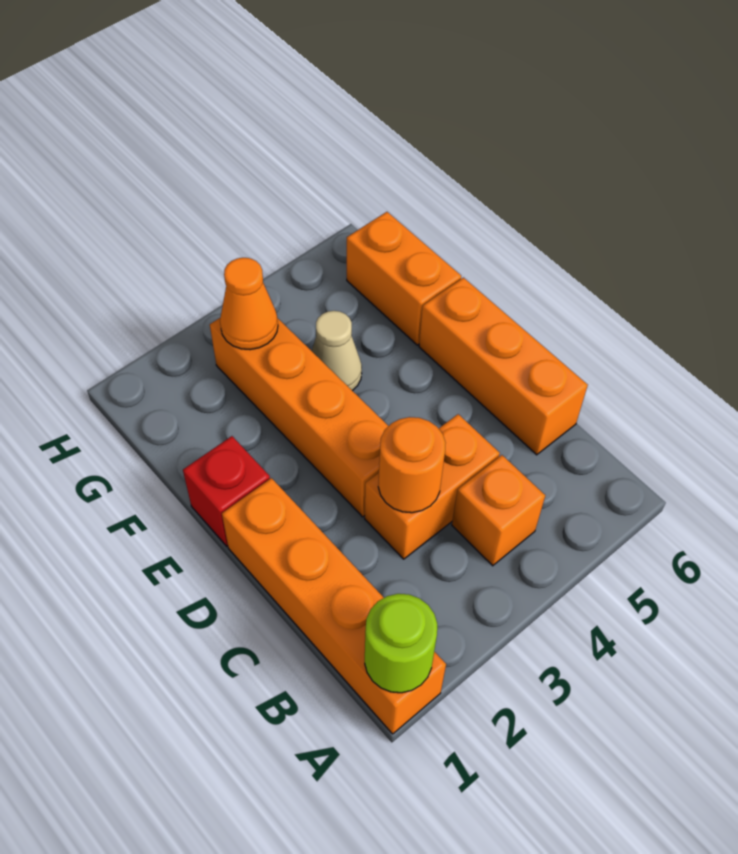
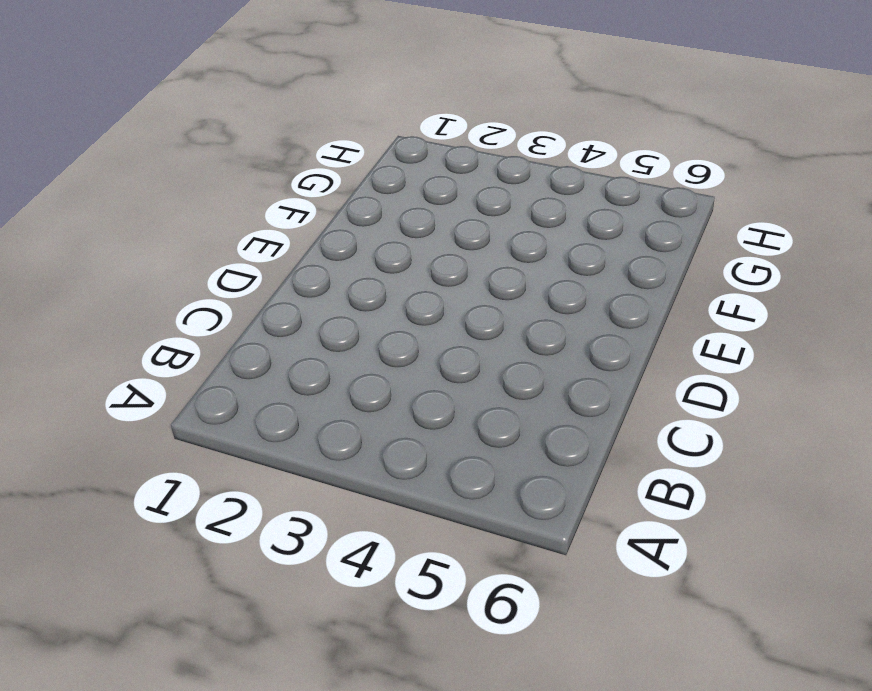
none -> orange brick A1:D1 level 1
none -> orange brick B4 level 1

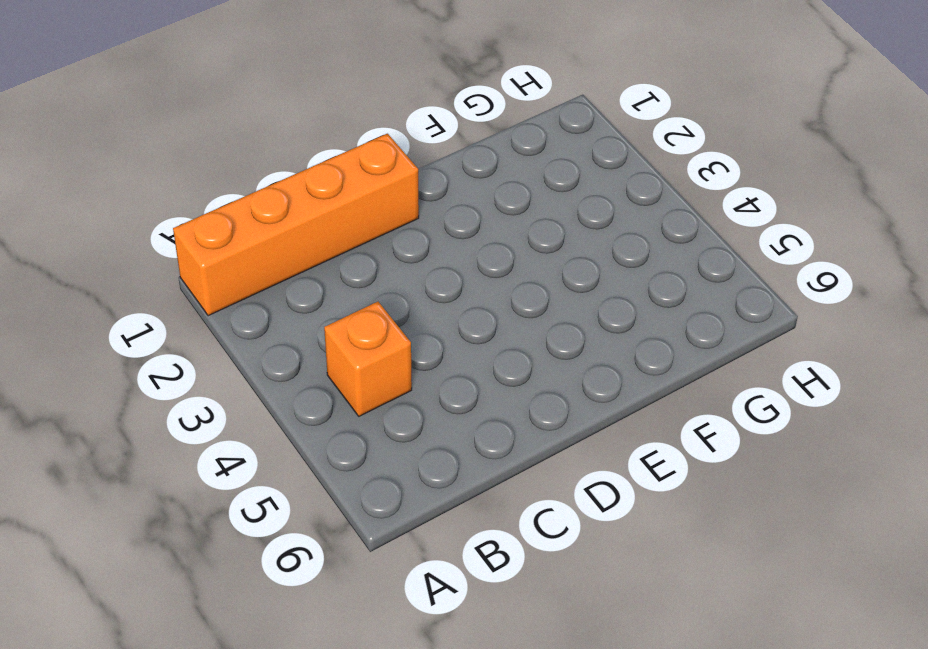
none -> orange brick C3:C4 level 1
none -> orange brick C6:E6 level 1

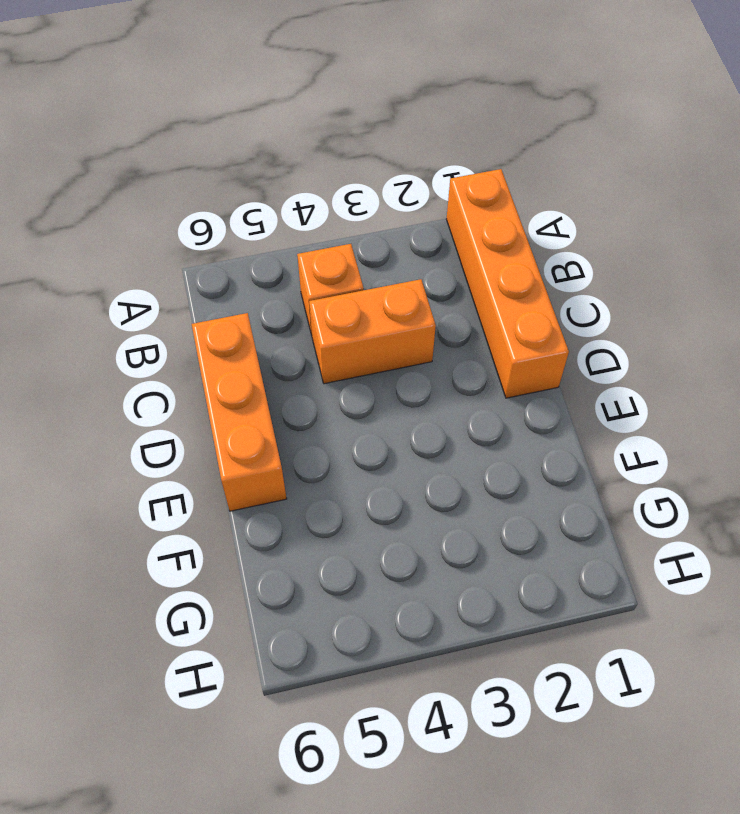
none -> orange brick D3:G3 level 1
none -> red brick E1 level 1

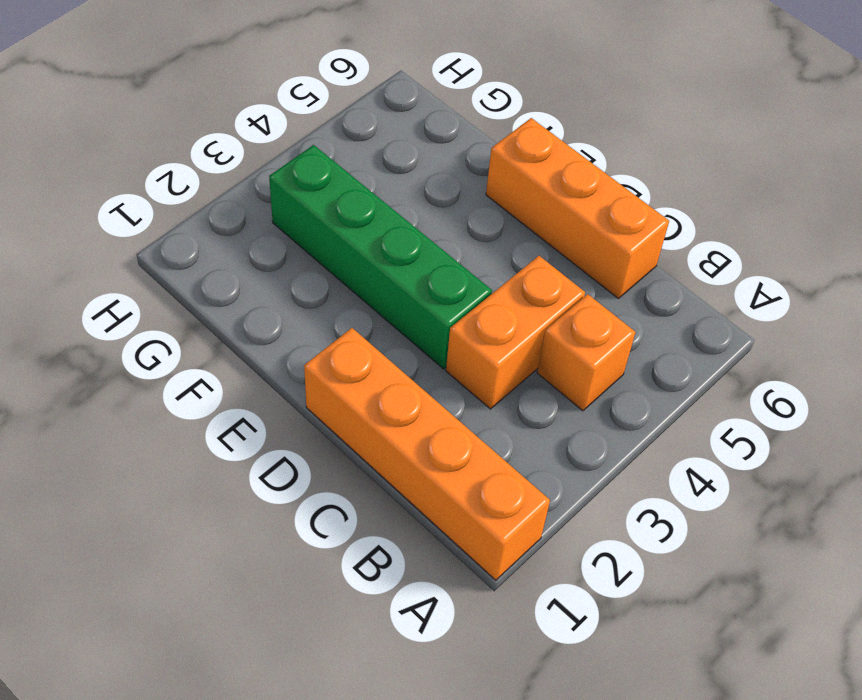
green brick D3:G3 level 1 -> orange brick D3:G3 level 1
none -> red brick E1 level 1
none -> tan cone F4 level 1

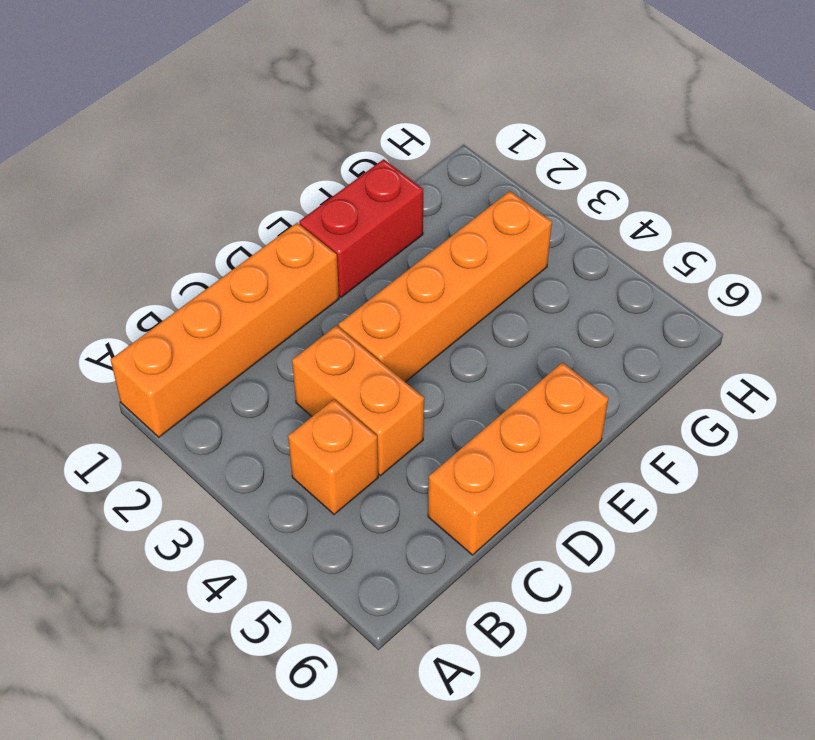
red brick E1:F1 level 1 -> red brick E1 level 1
none -> tan cone F4 level 1
none -> orange brick F6:G6 level 1

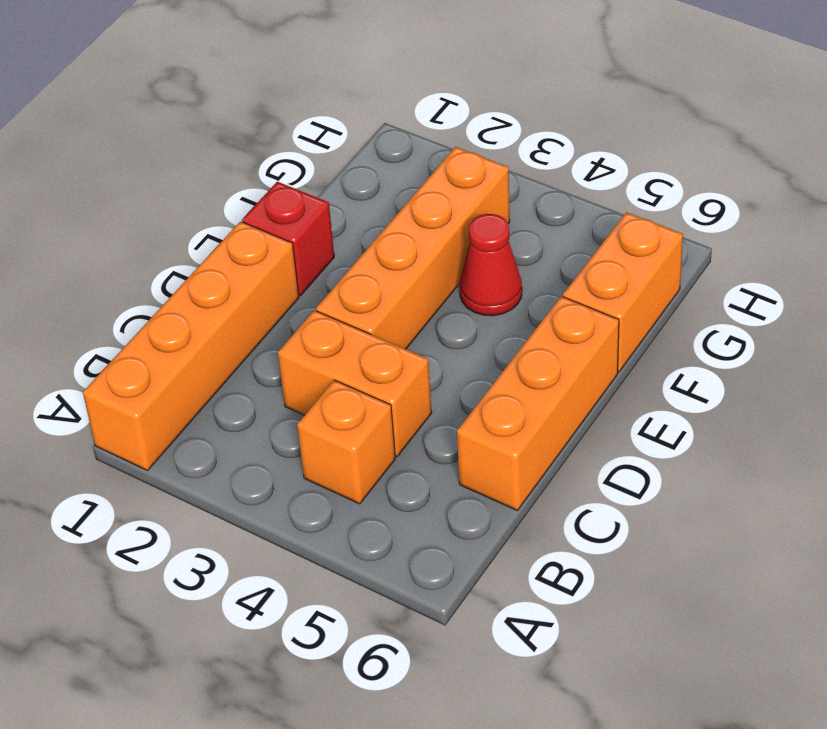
red cone F4 level 1 -> tan cone F4 level 1
none -> lime round brick A1 level 2
none -> orange round brick C3 level 2

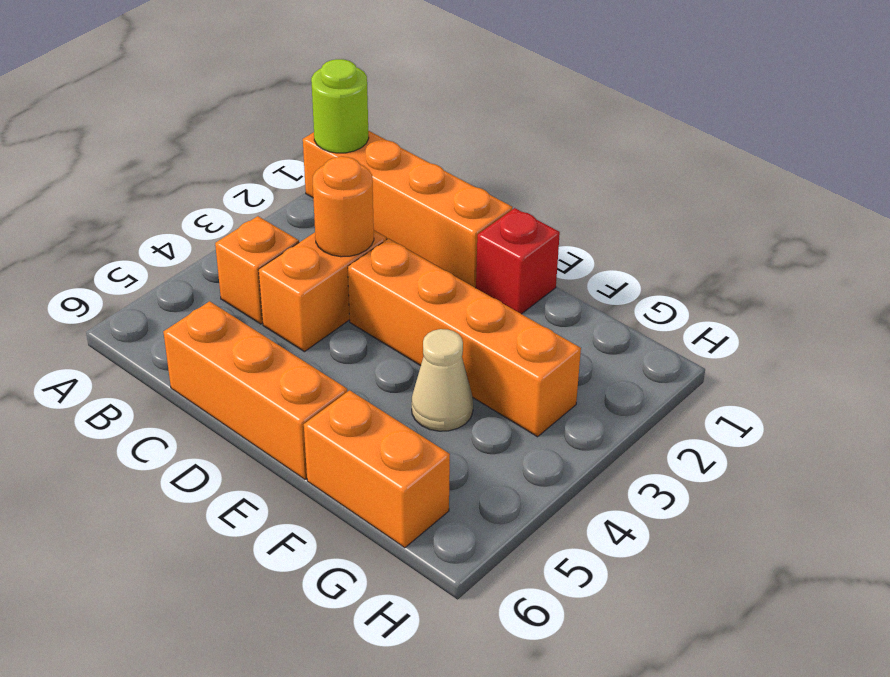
none -> orange cone G3 level 2

